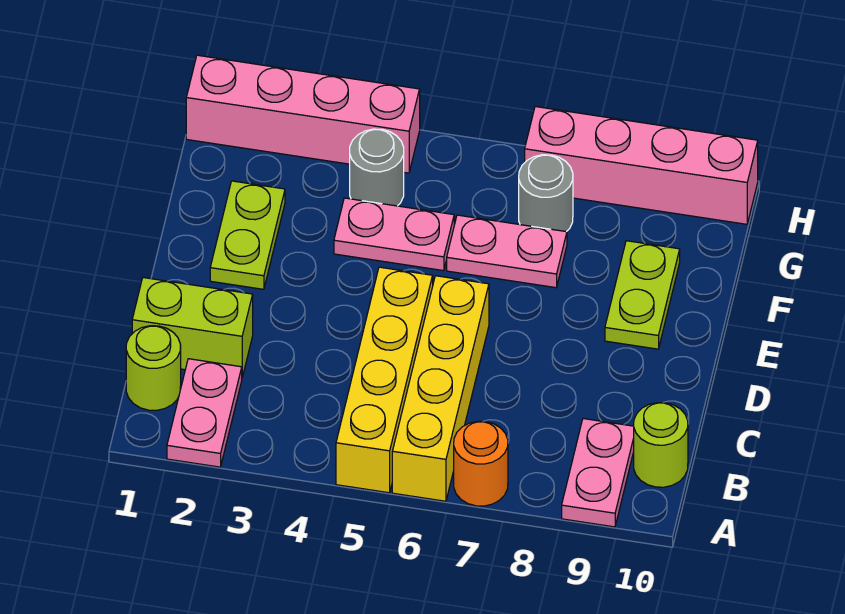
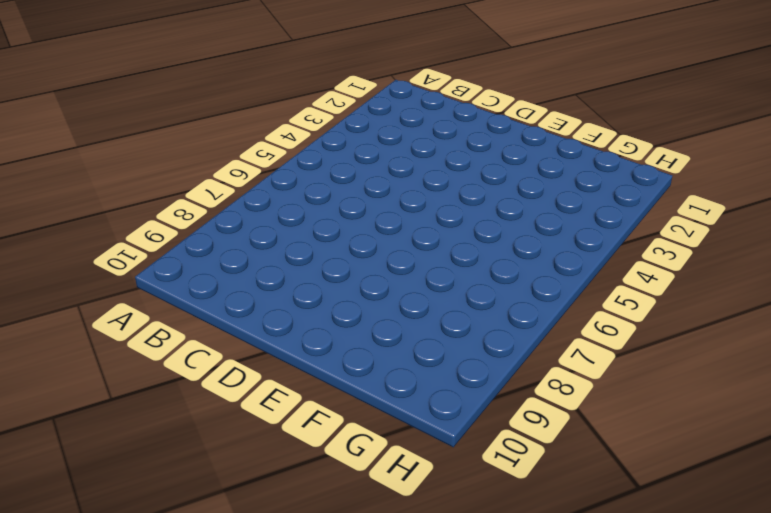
none -> pink plate A2:B2 level 1
none -> yellow brick A5:D5 level 1
none -> yellow brick A6:D6 level 1

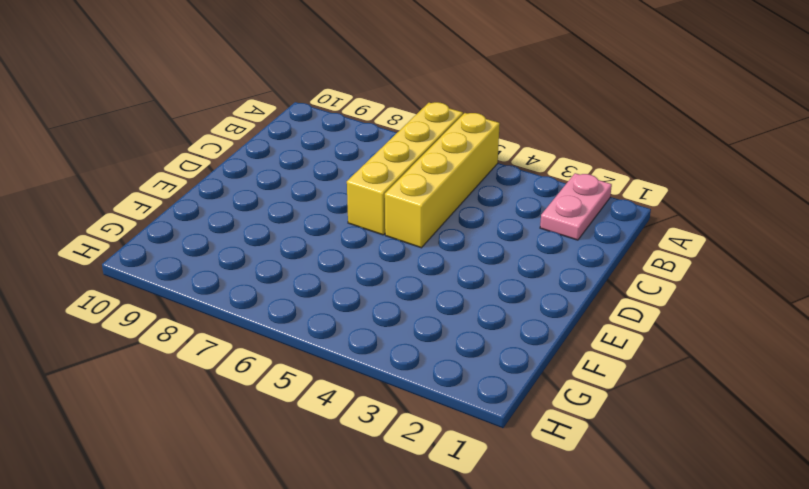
none -> orange round brick A7 level 1
none -> pink plate A9:B9 level 1
none -> lime round brick B1 level 1

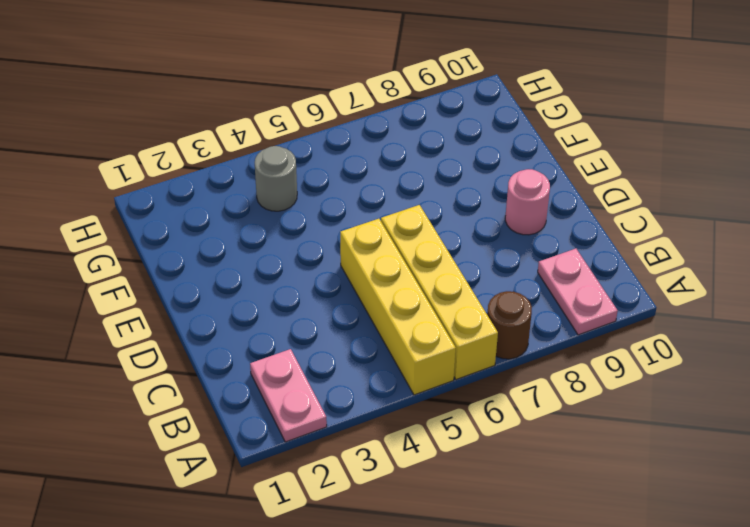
brown round brick A7 level 1 -> orange round brick A7 level 1
pink round brick D9 level 1 -> none
none -> lime round brick B1 level 1
none -> lime round brick B10 level 1
none -> lime brick C1:C2 level 1

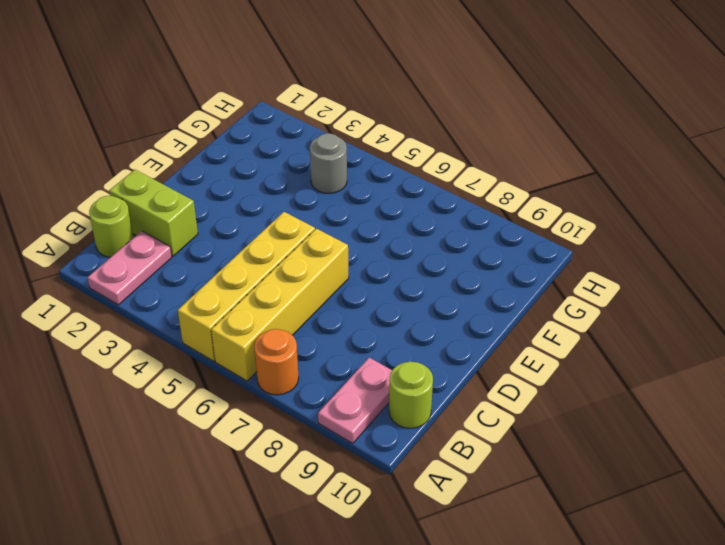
none -> lime plate E2:F2 level 1
none -> lime plate E9:F9 level 1
none -> pink plate F4:F5 level 1

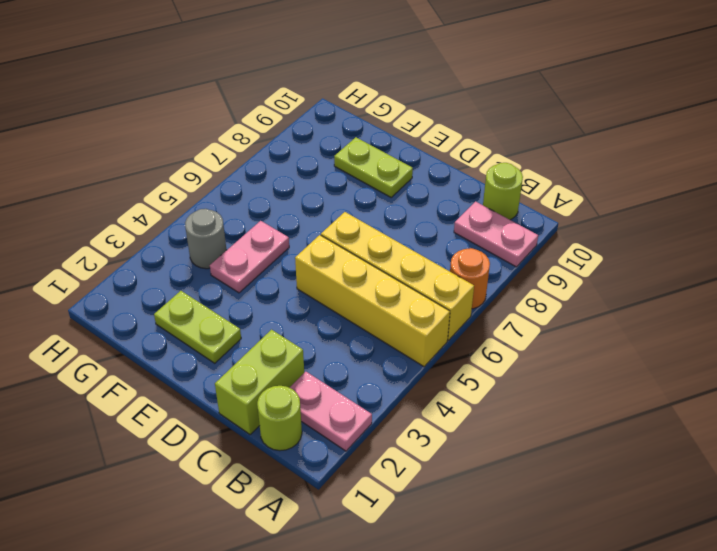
none -> pink plate F6:F7 level 1
none -> grey round brick G7 level 1
none -> pink brick H1:H4 level 1

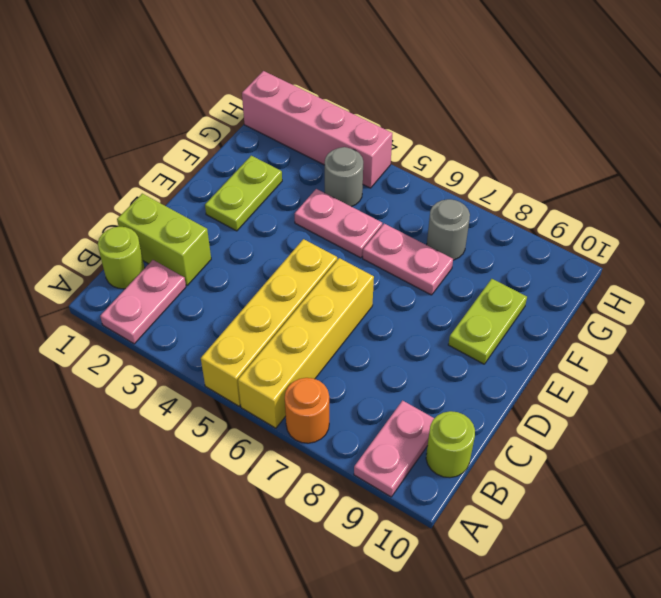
none -> pink brick H7:H10 level 1

